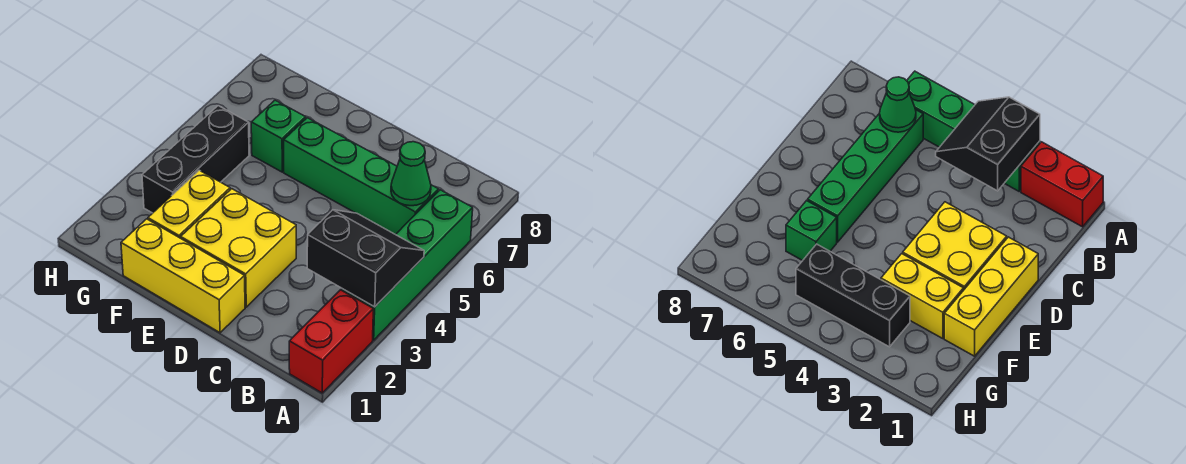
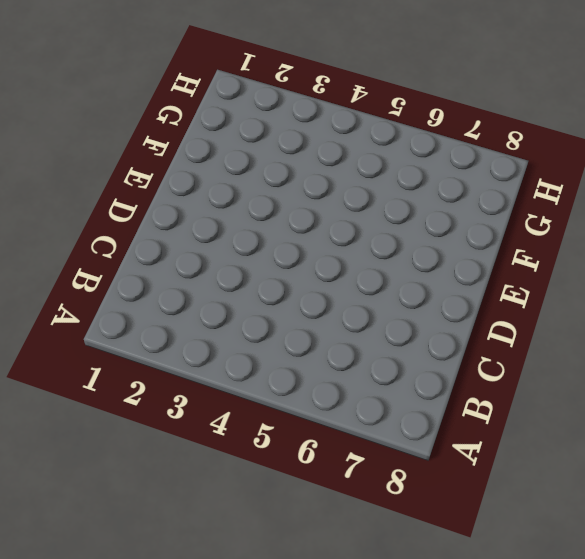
none -> red brick A1:A2 level 1
none -> green brick A3:A6 level 1

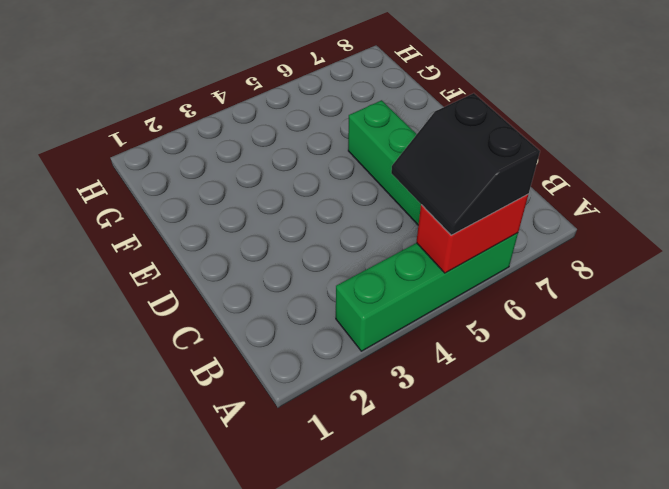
red brick A5:A6 level 2 -> red brick A1:A2 level 1
black slope A5:B6 level 3 top 6 -> black slope A3:B4 level 2 top 3
none -> yellow brick D1:F1 level 1
none -> yellow brick D2:E3 level 1

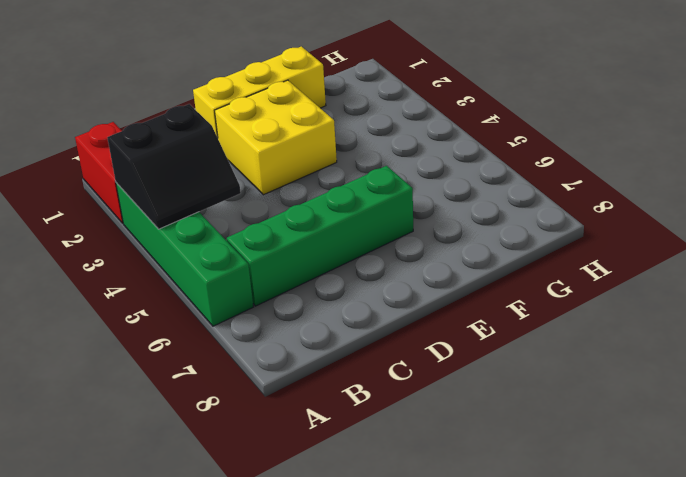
none -> yellow brick F2:F3 level 1
none -> green brick F6 level 1

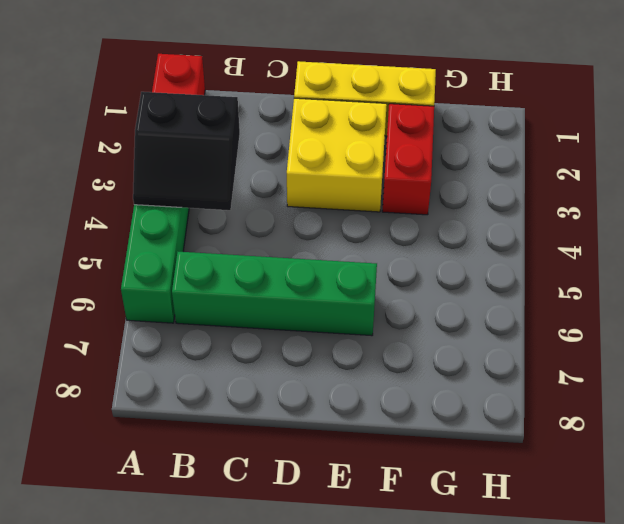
red brick F2:F3 level 1 -> yellow brick F2:F3 level 1
none -> green brick F6 level 1
none -> black brick G3:G5 level 1

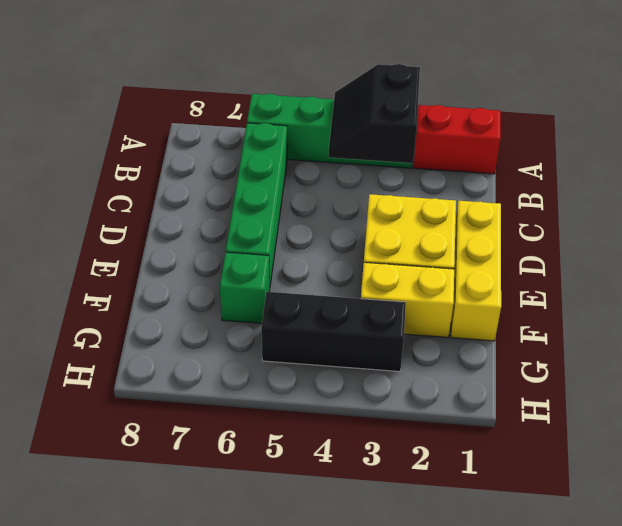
none -> green cone B6 level 2

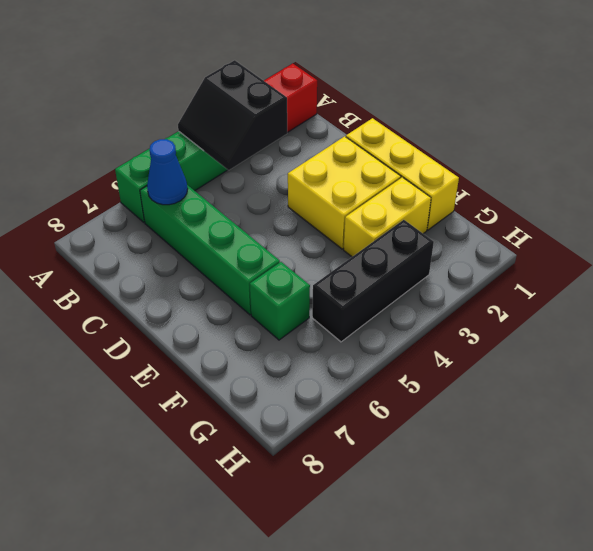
blue cone B6 level 2 -> green cone B6 level 2

